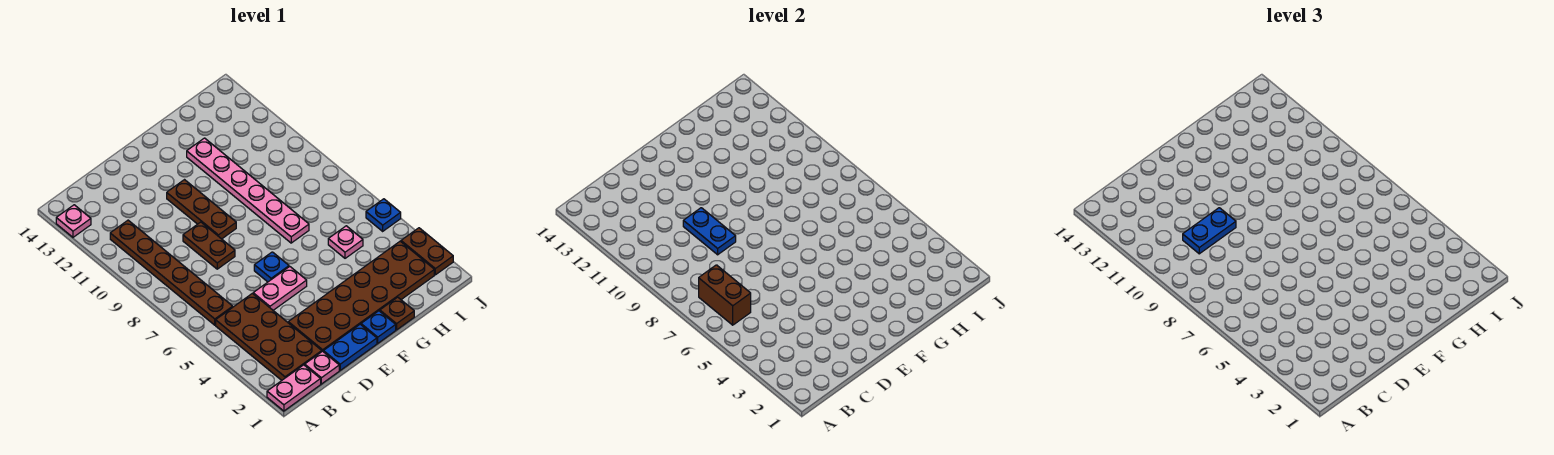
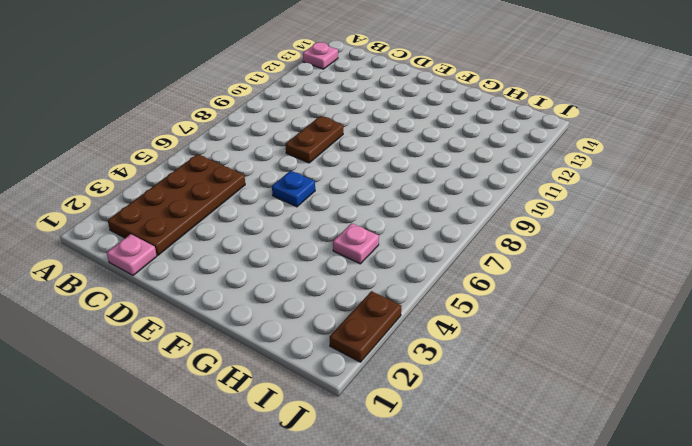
none -> pink plate A1:B1 level 1
none -> brown plate B6:B11 level 1
none -> blue plate D1:E1 level 1

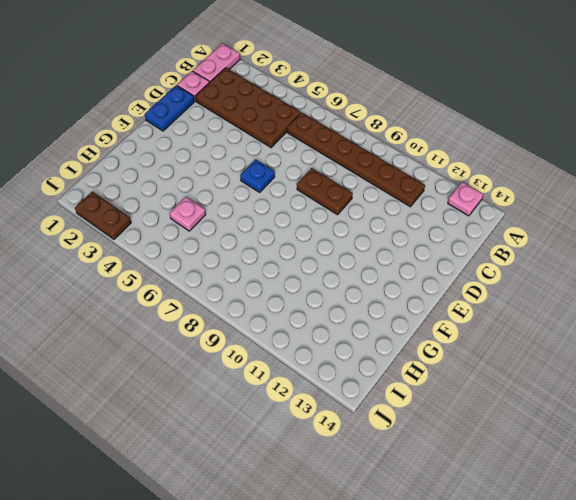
none -> brown plate D2:I3 level 1
none -> pink plate D5:E5 level 1
none -> brown plate E9:E11 level 1

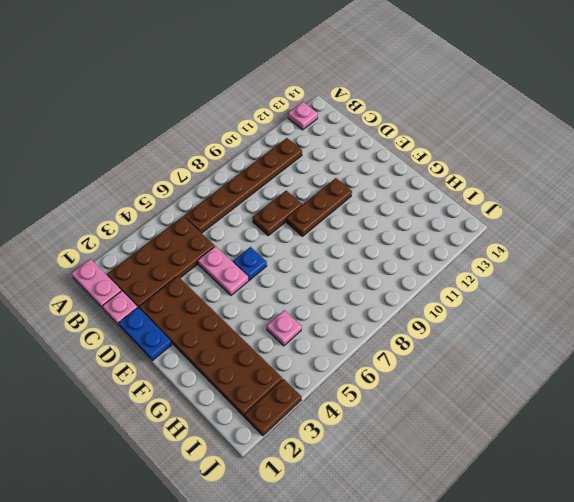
none -> blue plate F1 level 1
none -> brown plate G1 level 1
none -> pink plate G7:G12 level 1

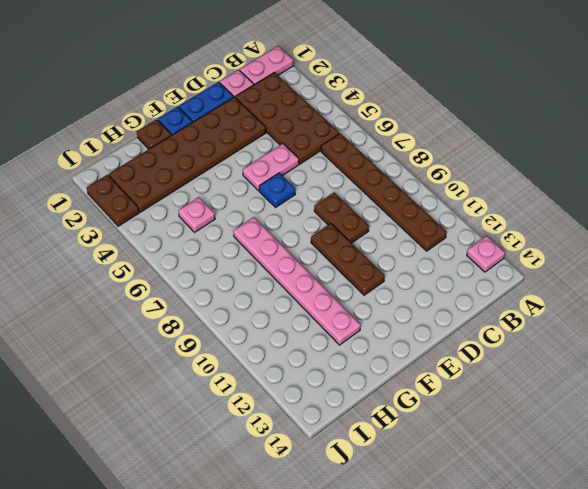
none -> blue plate J5 level 1
none -> brown brick B6:B7 level 2
none -> blue plate D9:D10 level 2

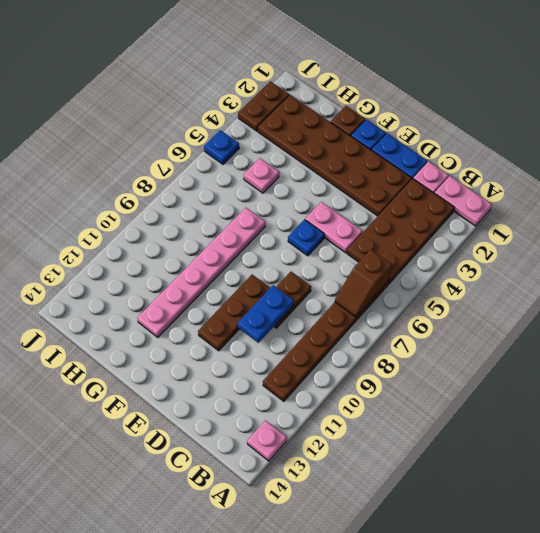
brown slope B6:B7 level 2 top 6 -> brown brick B6:B7 level 2
none -> blue plate C10:D10 level 3

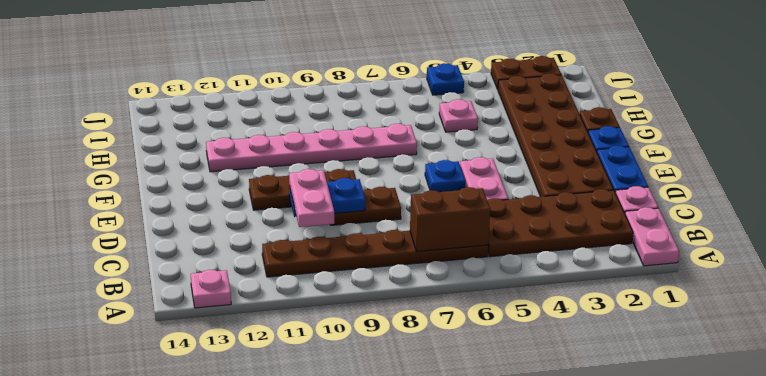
pink plate C10:D10 level 3 -> blue plate C10:D10 level 3

